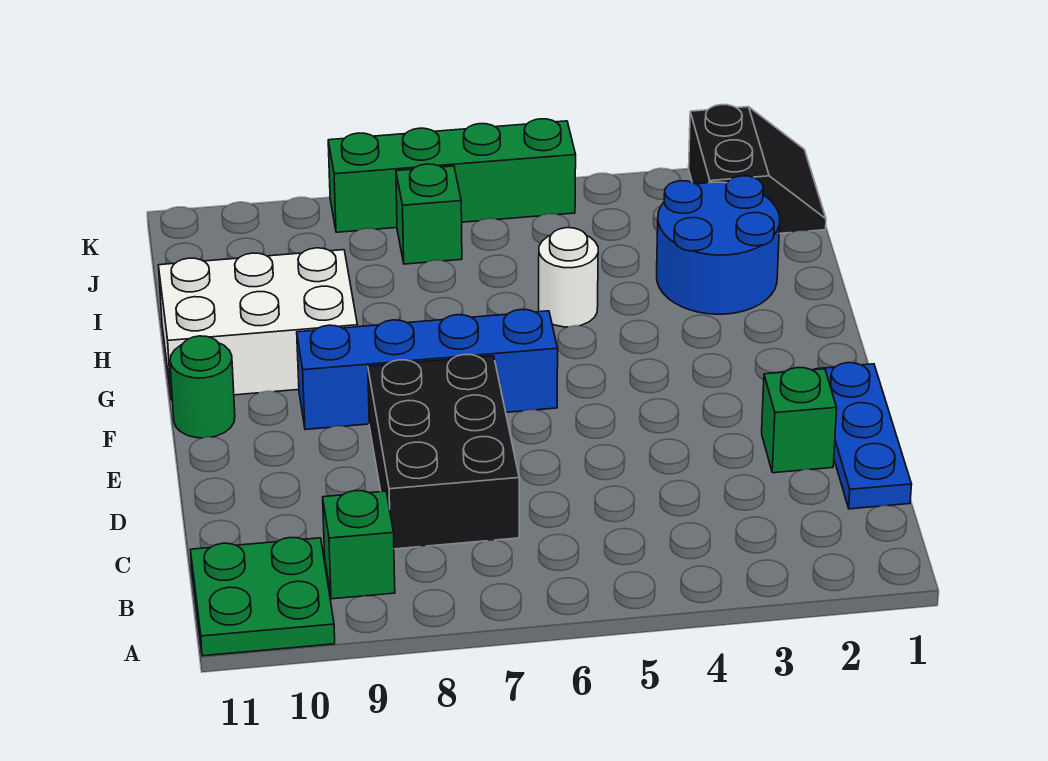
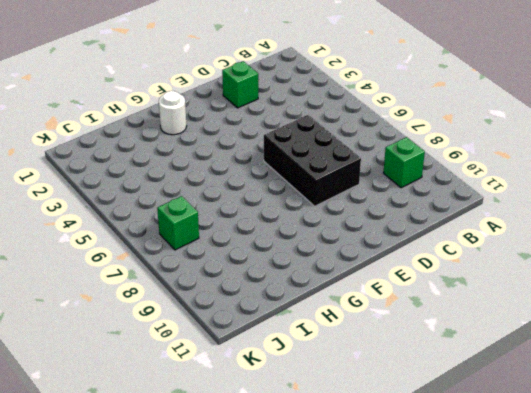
black brick D6:E8 level 1 -> black brick C7:E8 level 1
white round brick G2 level 1 -> white round brick H5 level 1
none -> green plate A10:B11 level 1
none -> blue plate C1:E1 level 1
none -> blue brick F6:F9 level 1

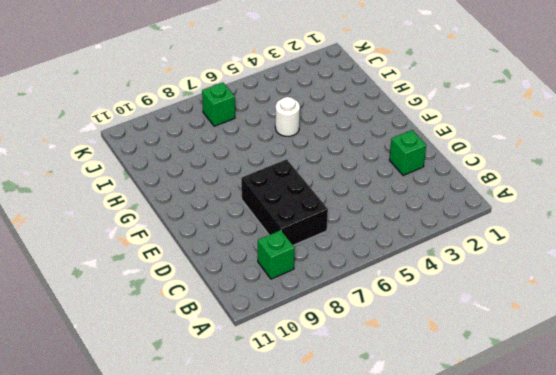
none -> green plate A10:B11 level 1
none -> blue plate C1:E1 level 1
none -> blue brick F6:F9 level 1

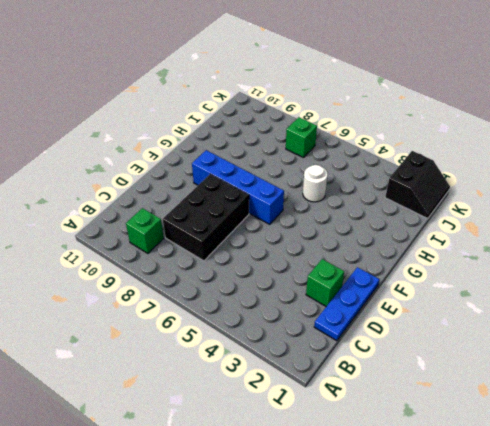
none -> green plate A10:B11 level 1
none -> green round brick F11 level 1
none -> white brick G9:H11 level 1

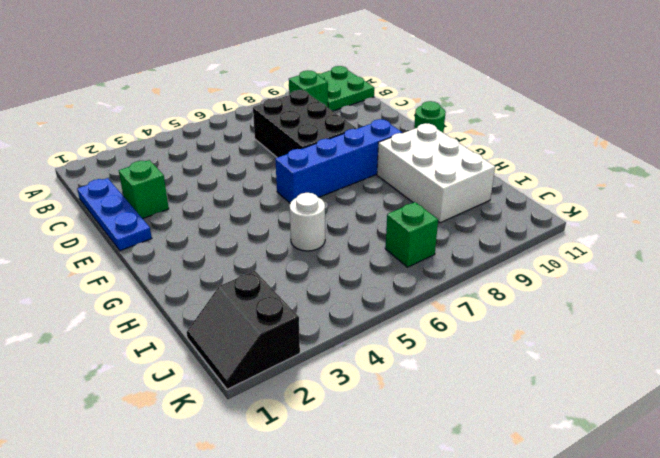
white brick G9:I10 level 1 -> white brick G9:H11 level 1
none -> blue round brick H2:I3 level 1
none -> green brick K5:K8 level 1

